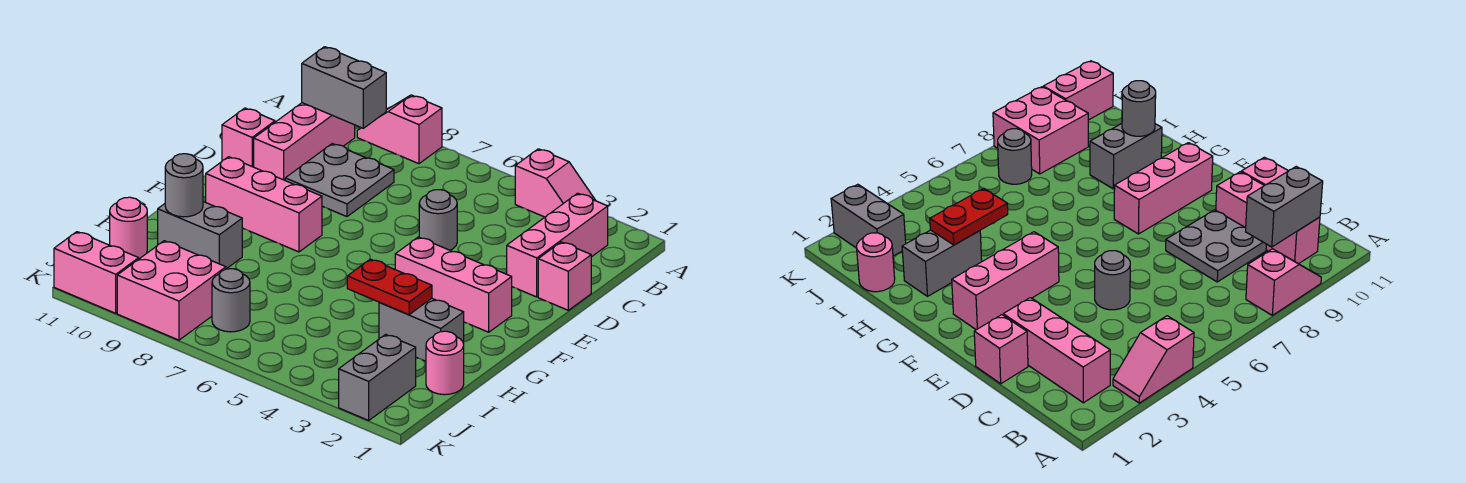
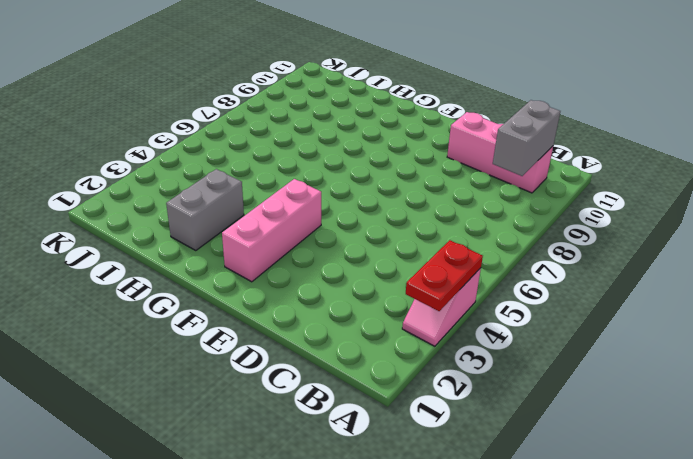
red plate A3:A4 level 2 -> red plate H3:H4 level 2
none -> pink slope A8:A9 level 1 top 8
none -> pink brick B2:D2 level 1
none -> grey plate C8:D9 level 1

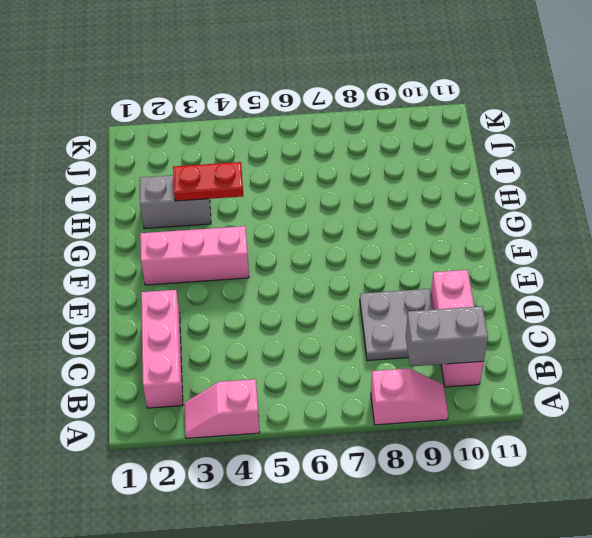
none -> pink brick D1 level 1
none -> grey round brick D5 level 1
none -> pink brick D11 level 1

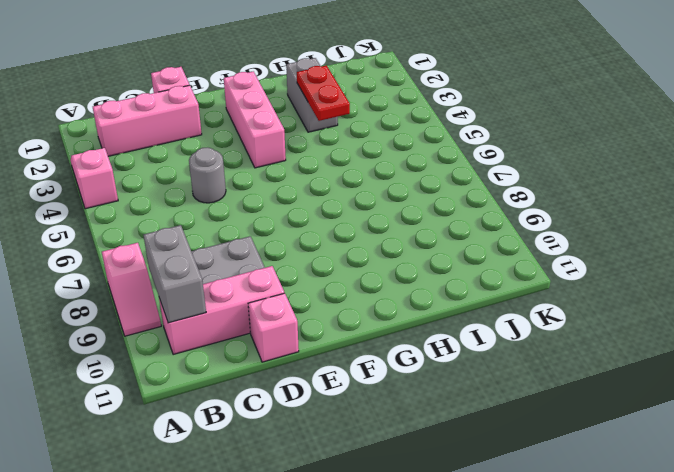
none -> pink brick F8:F10 level 1
none -> grey brick H9:H10 level 1
none -> pink round brick I1 level 1

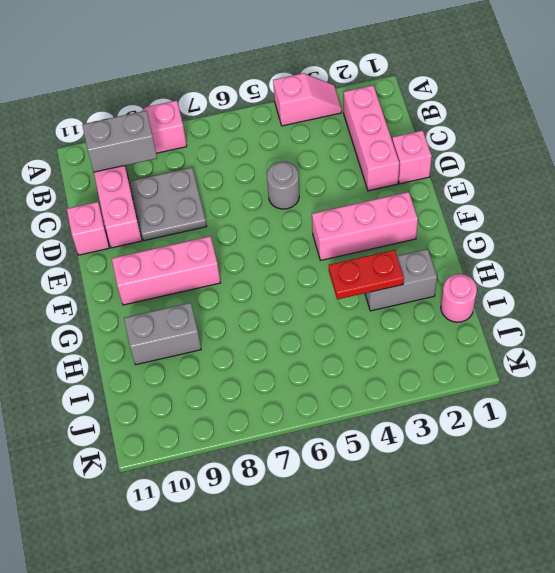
none -> pink round brick I11 level 1
none -> grey brick J2:K2 level 1
none -> grey round brick J7 level 1

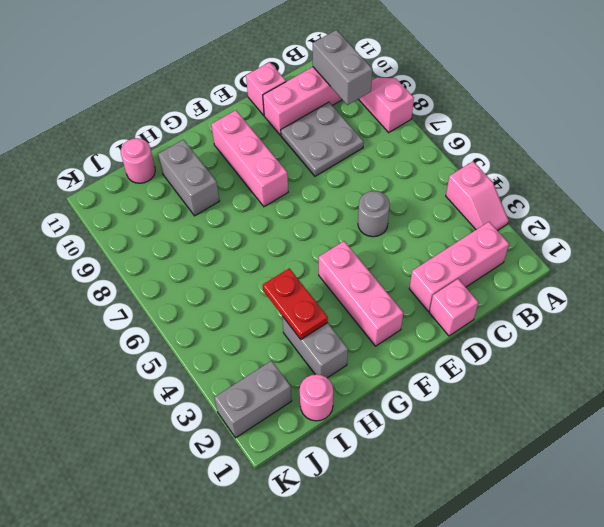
none -> grey round brick J7 level 1
none -> pink brick J8:K9 level 1
none -> pink brick K10:K11 level 1

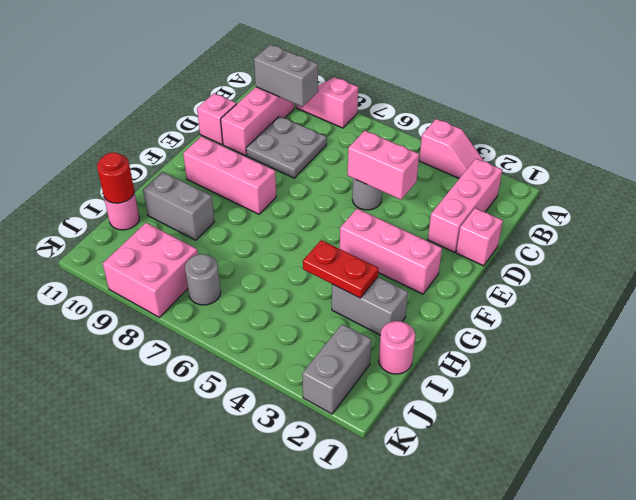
pink brick D4:D5 level 2 -> pink brick K10:K11 level 1
red round brick I11 level 2 -> none
none -> grey round brick H10 level 2

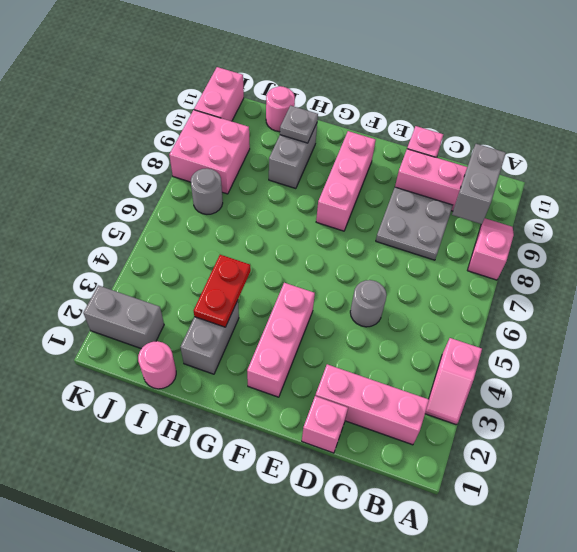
grey plate H10 level 2 -> grey round brick H10 level 2

